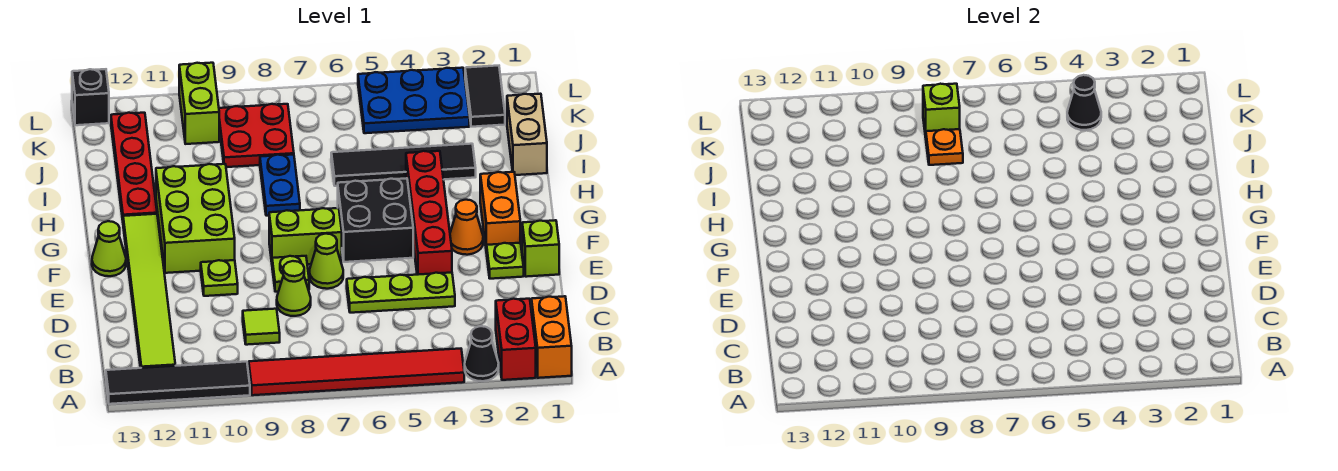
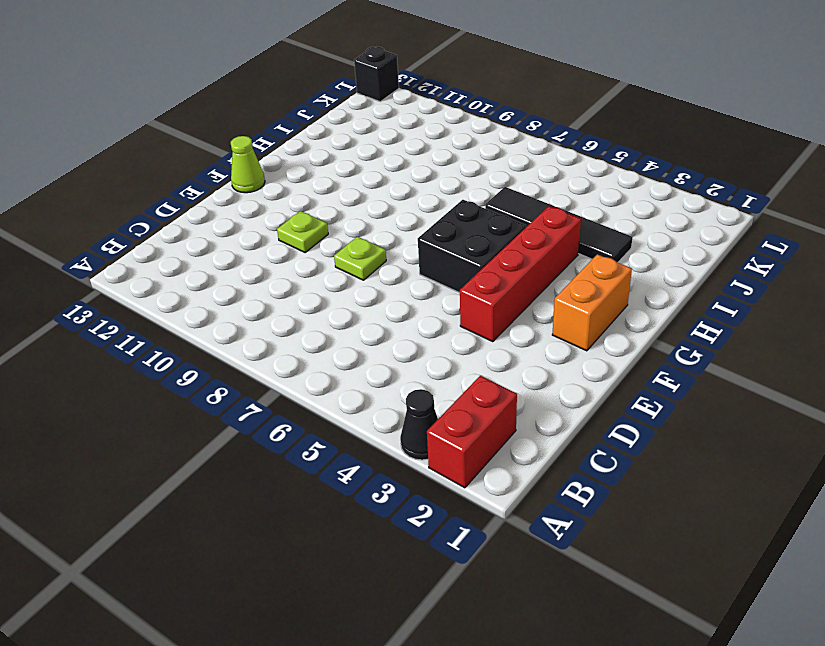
none -> orange brick A1:B1 level 1
none -> red tile A4:A9 level 1
none -> black tile A10:A13 level 1
none -> lime tile B12:G12 level 1

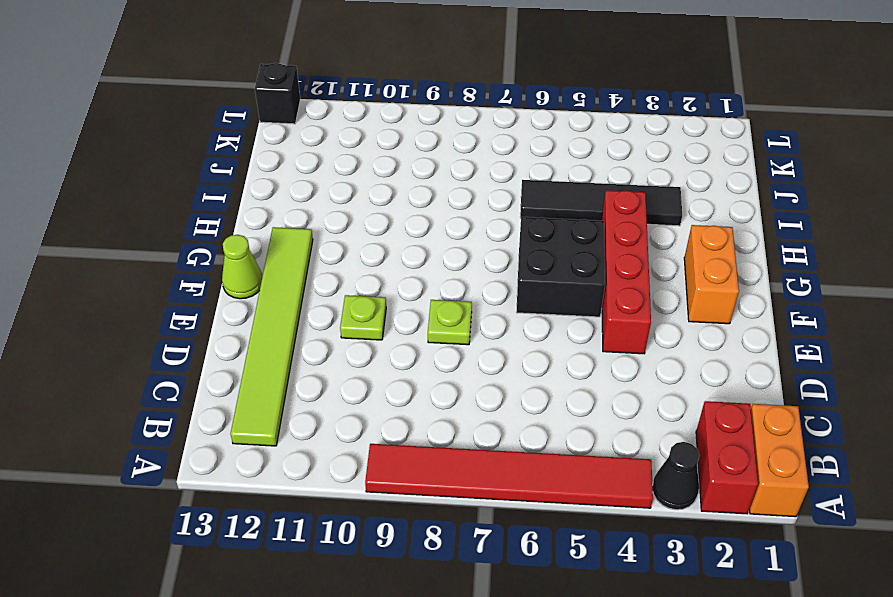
none -> black tile A10:A13 level 1
none -> lime tile C9 level 1
none -> lime plate D4:D6 level 1
none -> lime cone D8 level 1

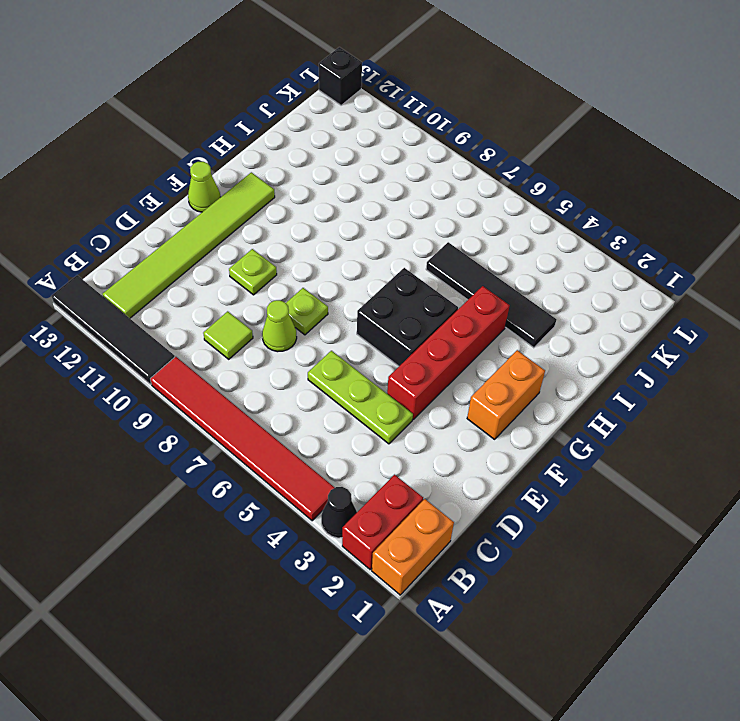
none -> lime brick E1 level 1
none -> lime plate E2 level 1
none -> lime cone E7 level 1
none -> orange cone F3 level 1

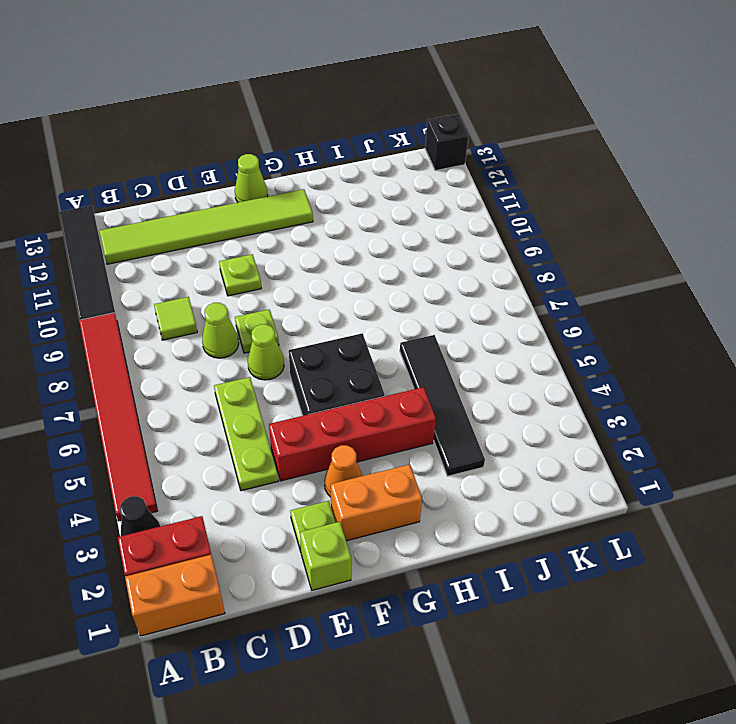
none -> lime brick F7:F8 level 1
none -> lime brick F10:H11 level 1
none -> blue plate H8:I8 level 1
none -> red plate H12:K12 level 1

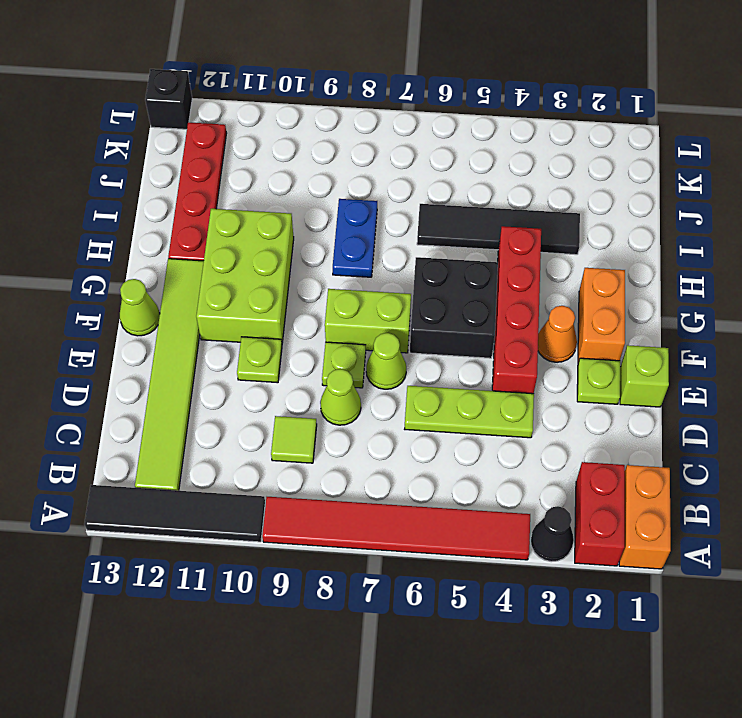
none -> tan brick I1:J1 level 1
none -> red plate J8:K9 level 1
none -> black tile K2:L2 level 1
none -> blue plate K3:L5 level 1

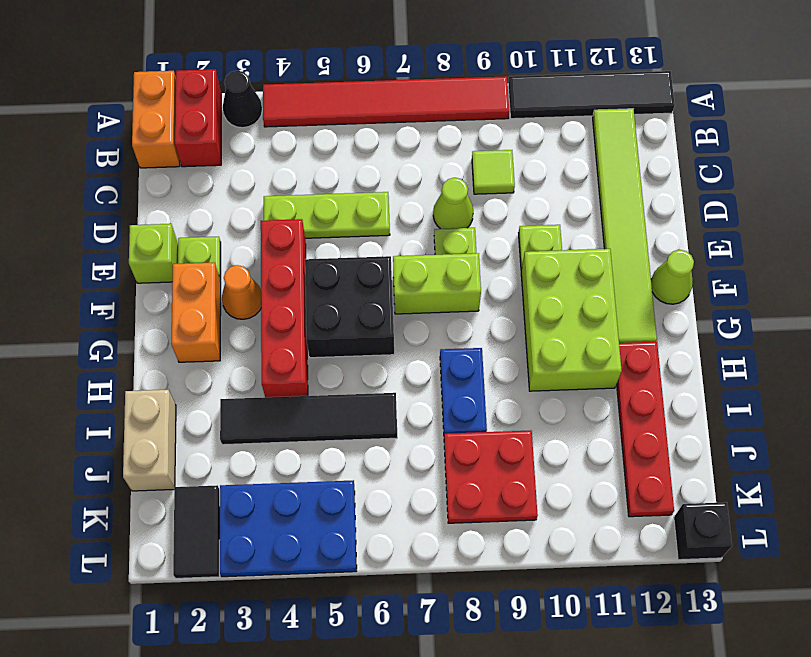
none -> lime cone E7 level 1
none -> lime brick K10:L10 level 1
none -> orange plate J8 level 2
none -> black cone K4 level 2

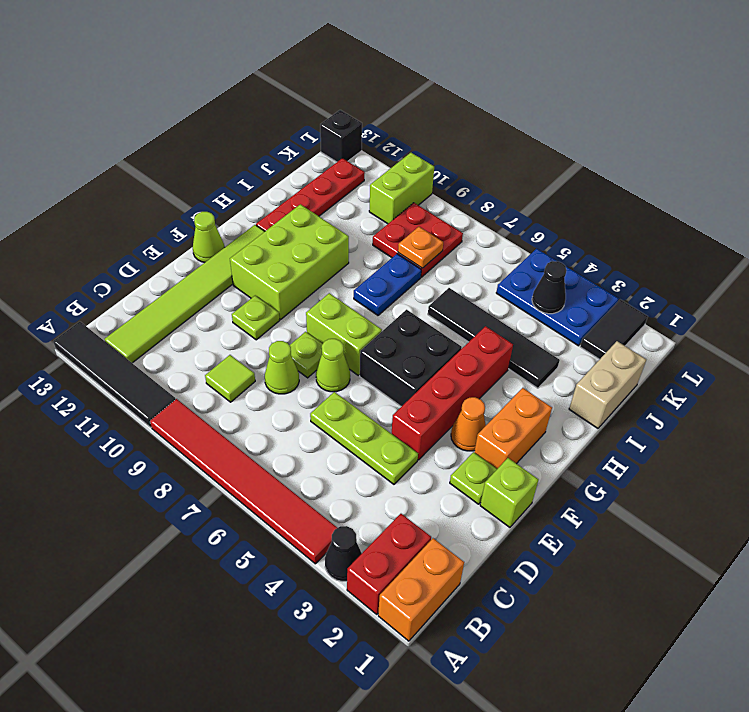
none -> lime brick K8 level 2

